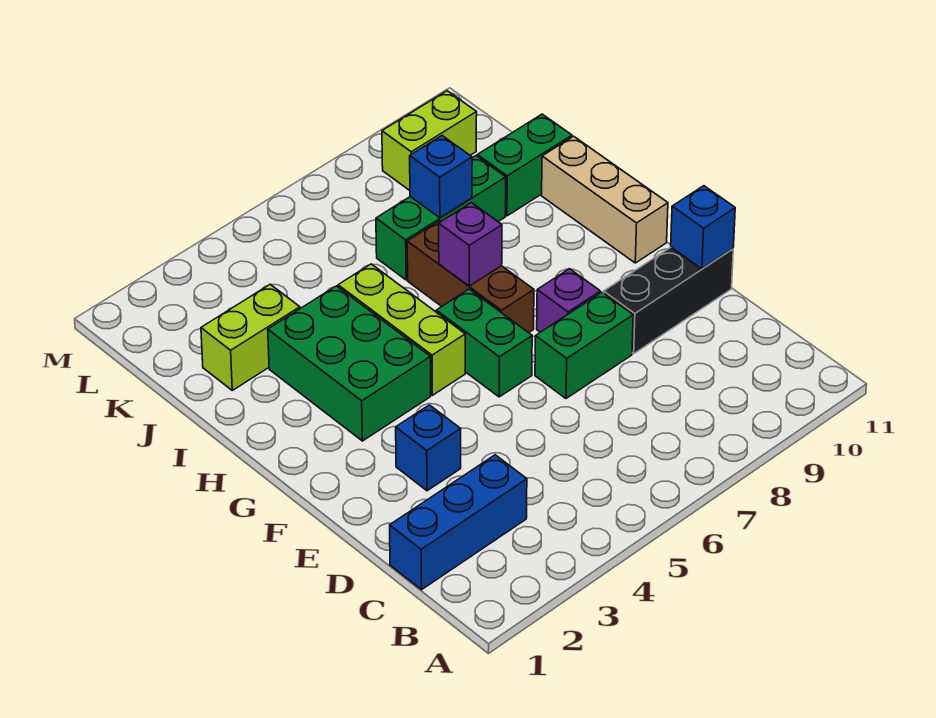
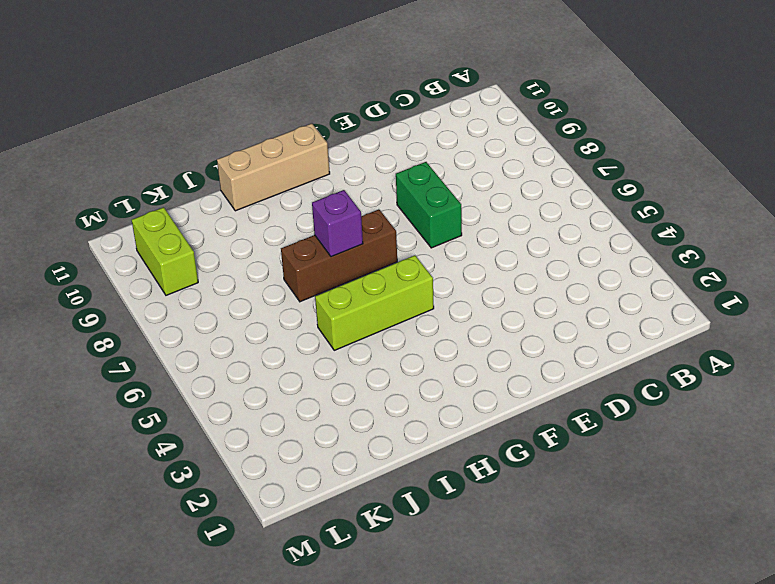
none -> blue brick C1:C3 level 1
none -> blue brick E3 level 1
none -> black brick E9:E11 level 1

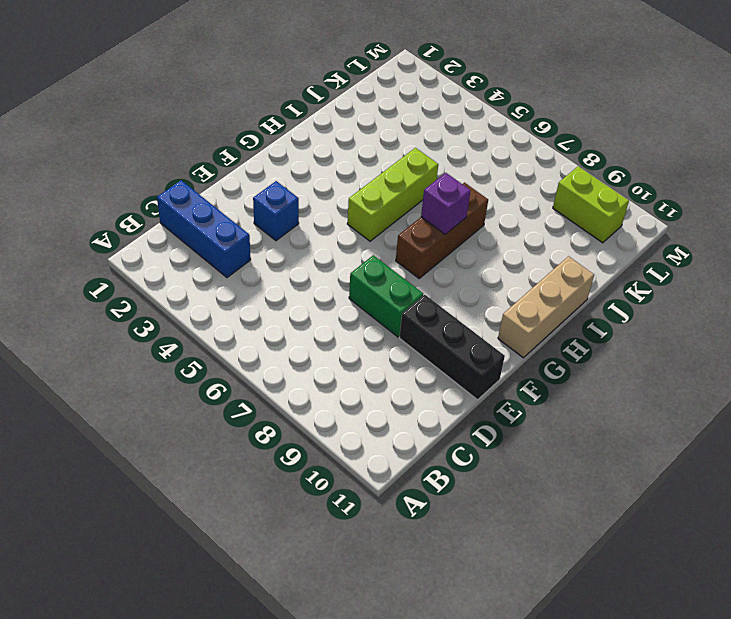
none -> green brick F6:G6 level 1
none -> purple brick F8 level 1
none -> green brick G3:I4 level 1

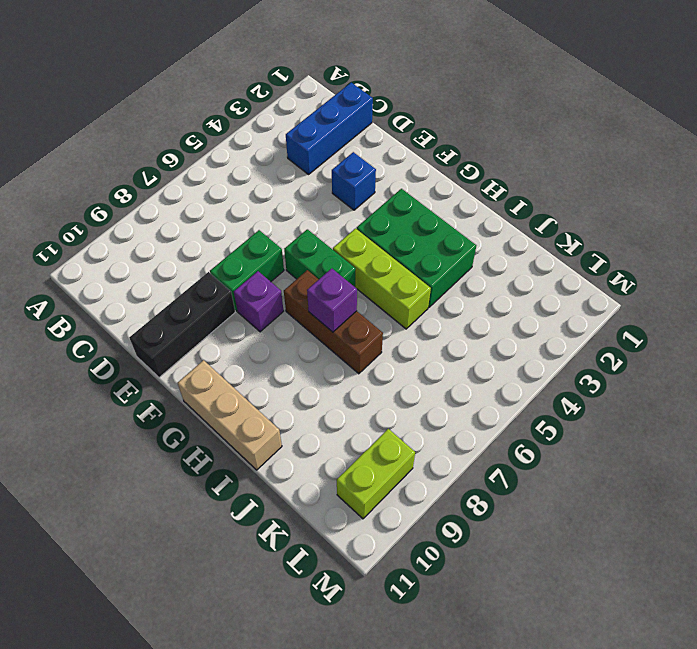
none -> lime brick J2:J3 level 1
none -> green brick J7:J9 level 1
none -> green brick J10:J11 level 1

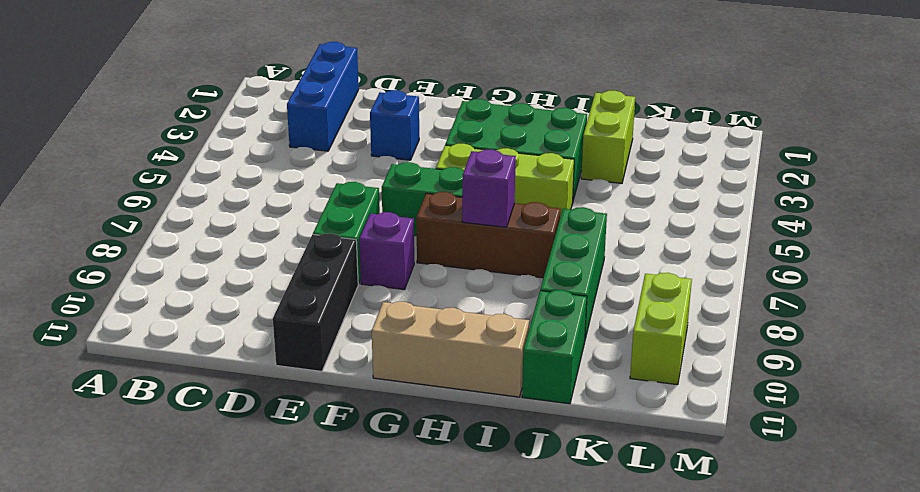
none -> blue brick E11 level 2
none -> blue brick J8 level 2

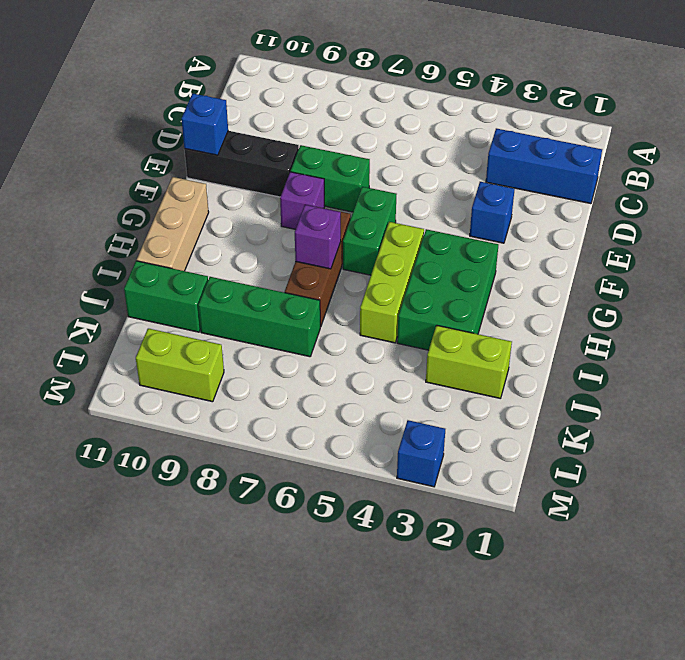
blue brick M3 level 1 -> blue brick J8 level 2

